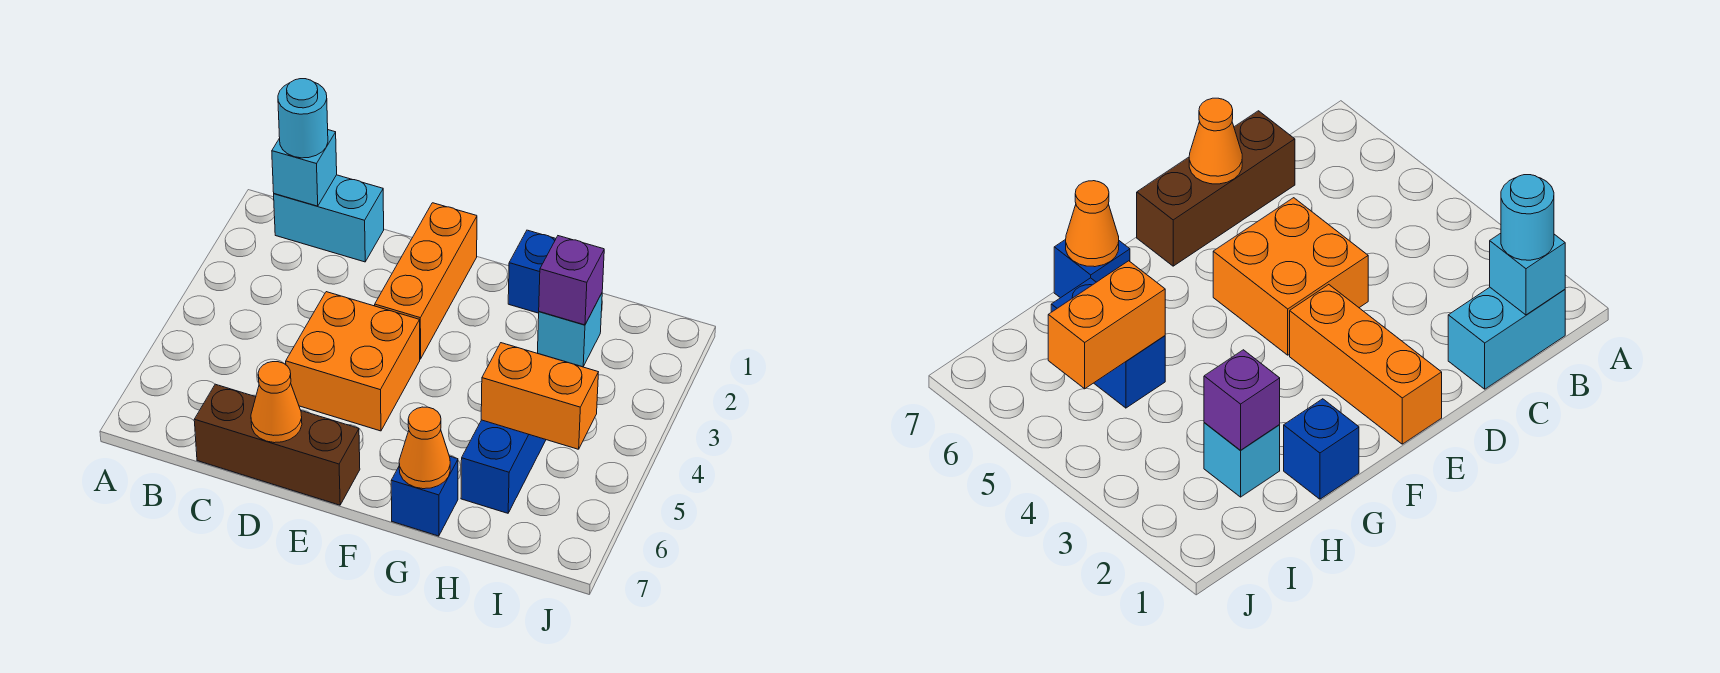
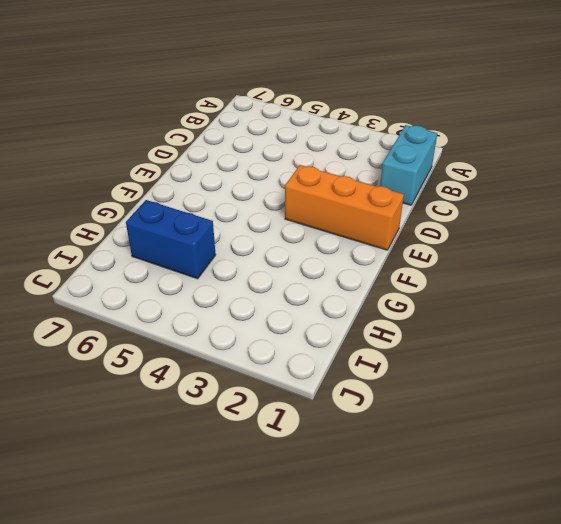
none -> brown brick C7:E7 level 1
none -> orange brick D4:E5 level 1
none -> blue brick G1 level 1

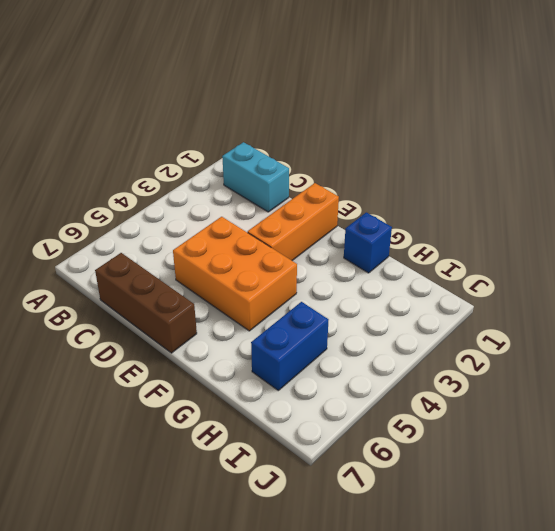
orange brick D4:F5 level 1 -> orange brick D4:E5 level 1
none -> blue brick G7 level 1
none -> cyan brick H2 level 1
none -> cyan brick B1 level 2

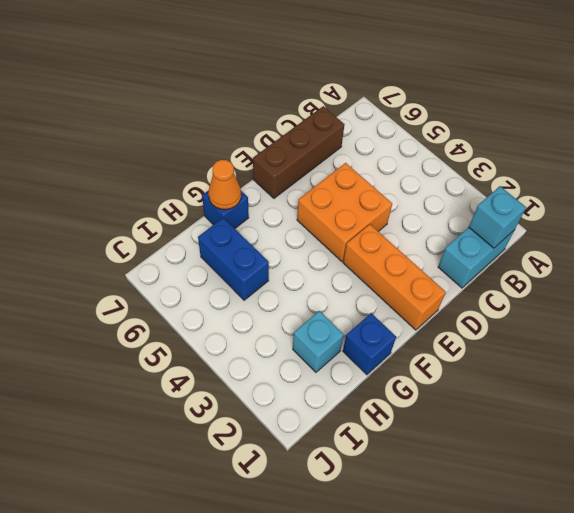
none -> orange cone D7 level 2
none -> purple brick H2 level 2
none -> orange brick H5:I5 level 2

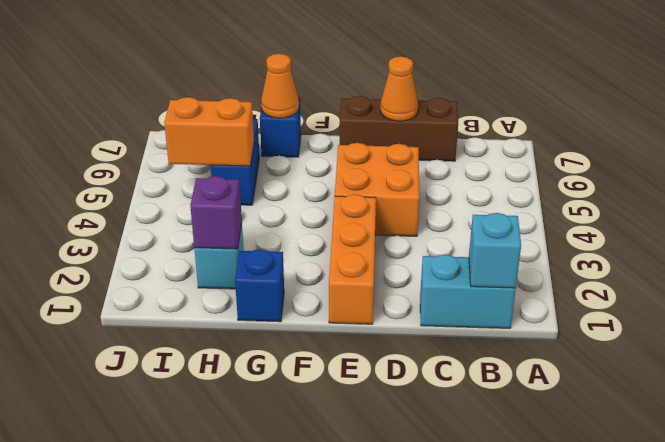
none -> cyan round brick B1 level 3

